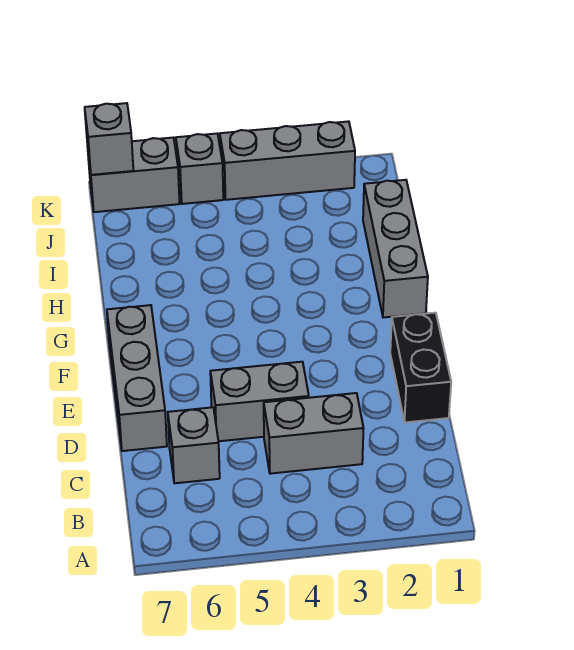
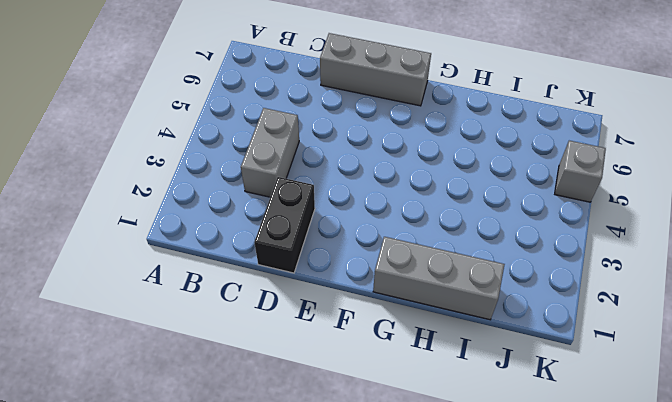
black brick D1:D2 level 1 -> black brick D1:E1 level 1
none -> grey brick C6 level 1
none -> grey brick D4:D5 level 1

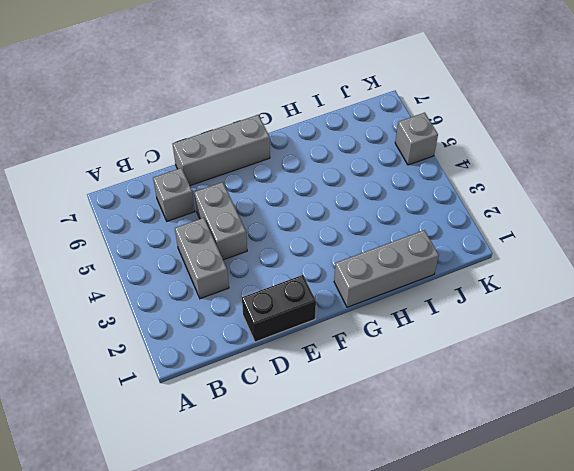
none -> grey brick K2:K4 level 1
none -> grey brick K6:K7 level 1

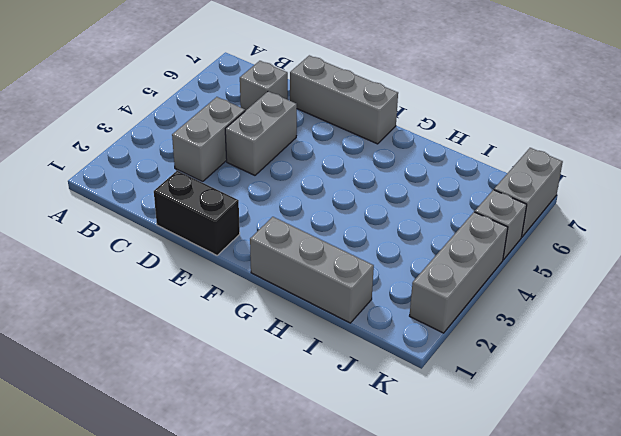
none -> grey brick K7 level 2

